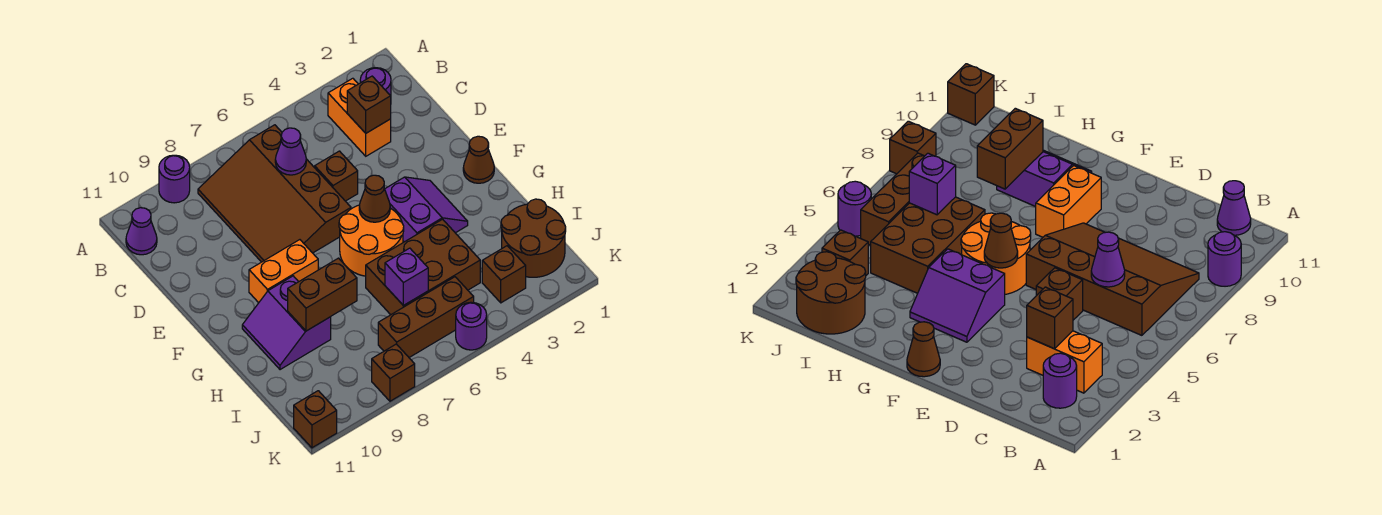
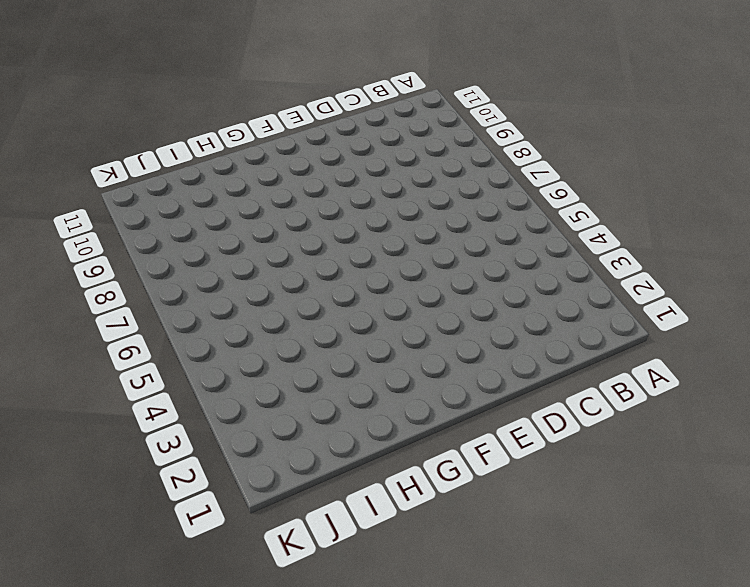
none -> purple round brick A9 level 1
none -> purple round brick B2 level 1
none -> orange brick B3:C3 level 1

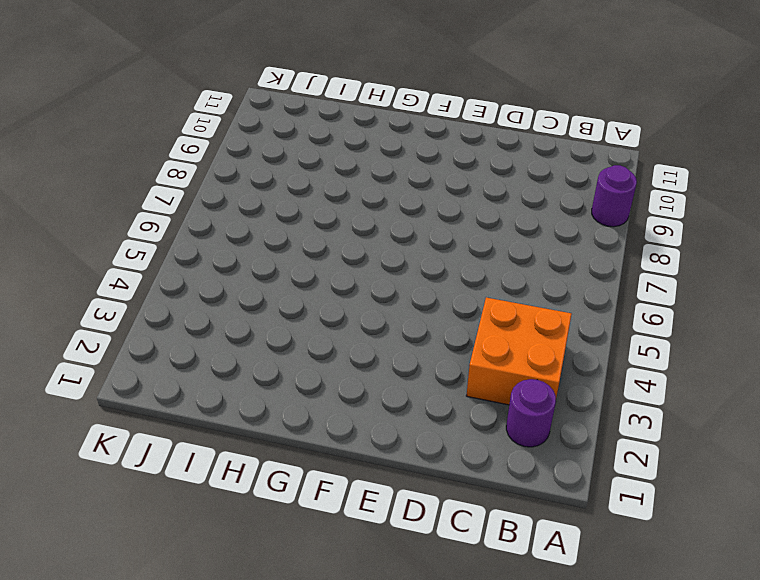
orange brick B3:C4 level 1 -> orange brick B3:C3 level 1
none -> brown slope B6:E8 level 1 top 6
none -> purple cone B11 level 1
none -> brown brick D5 level 1

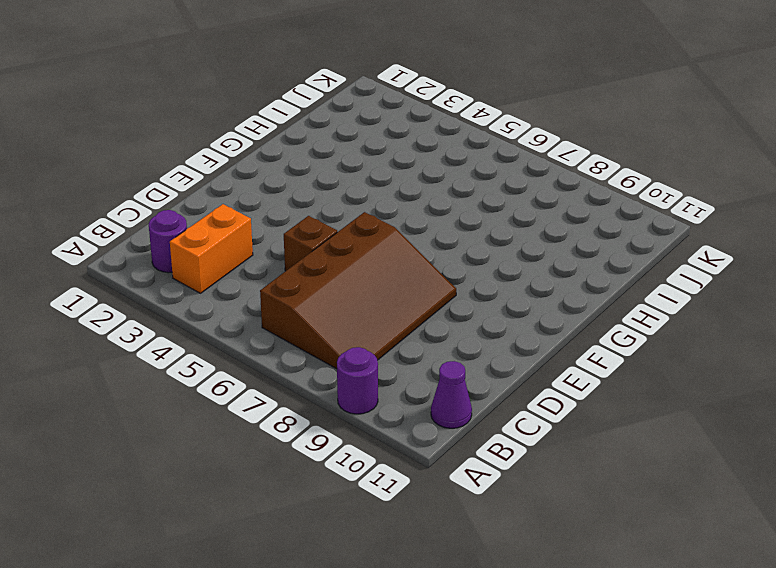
none -> brown cone F1 level 1
none -> purple slope F3:G4 level 1 top 4
none -> orange round brick F5:G6 level 1

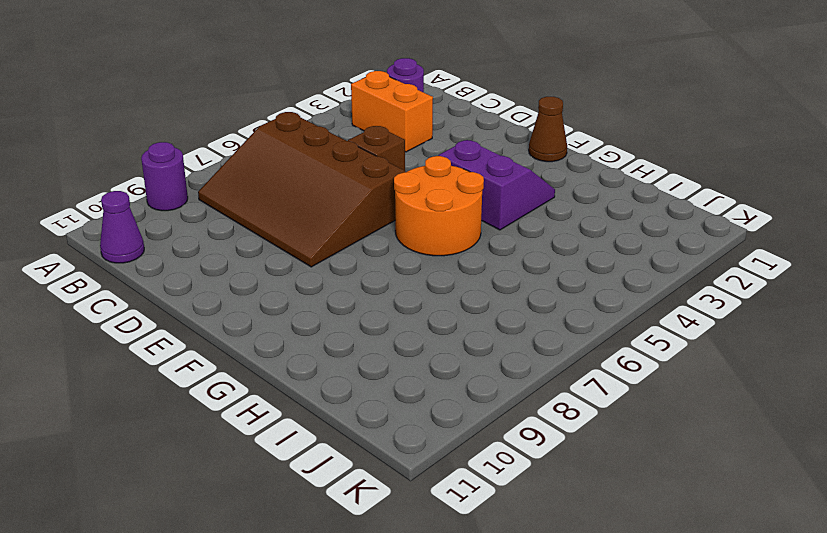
none -> orange brick F8:F9 level 1
none -> purple slope G9:H10 level 1 top 9
none -> brown brick H4:I6 level 1

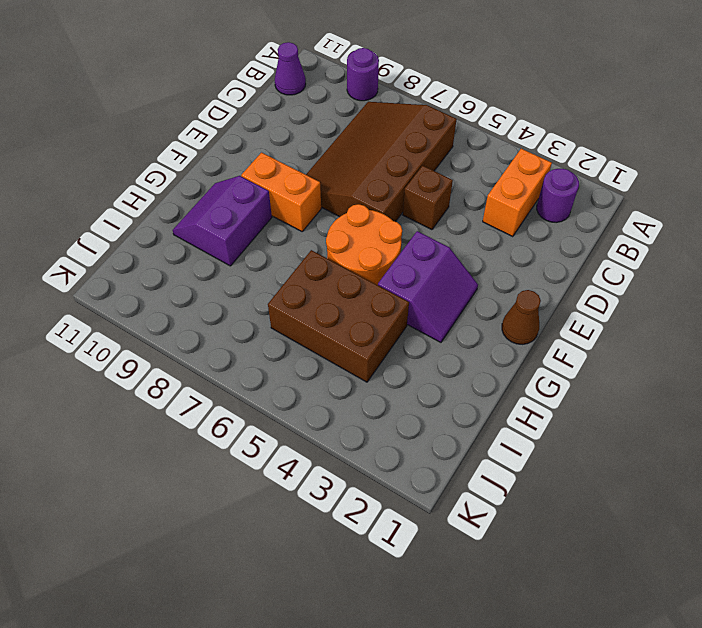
none -> brown round brick I1:J2 level 1
none -> brown brick J3 level 1
none -> brown brick J5:J7 level 1

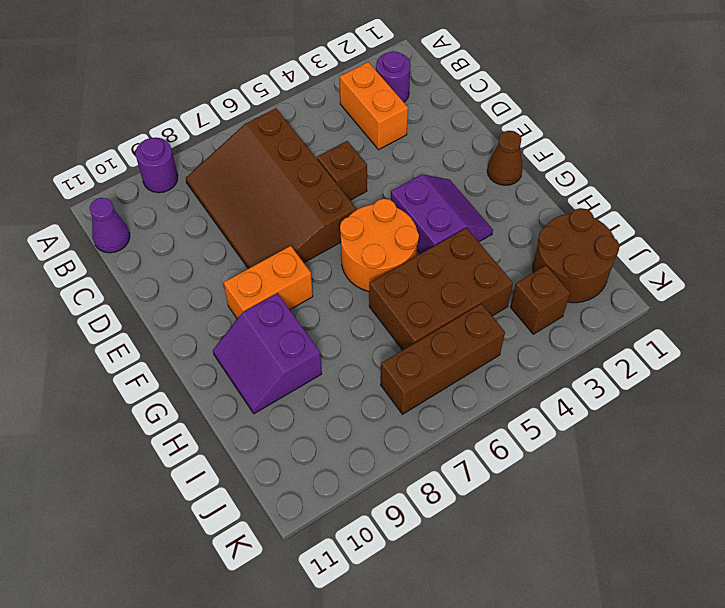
none -> purple round brick K5 level 1
none -> brown brick K8 level 1
none -> brown brick K11 level 1

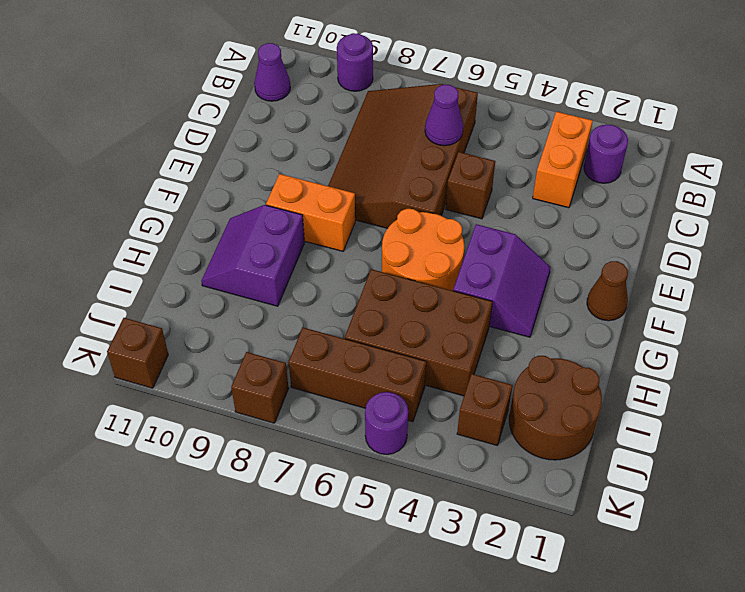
none -> brown brick C3 level 2
none -> brown cone F5 level 2
none -> brown brick H8:H9 level 2

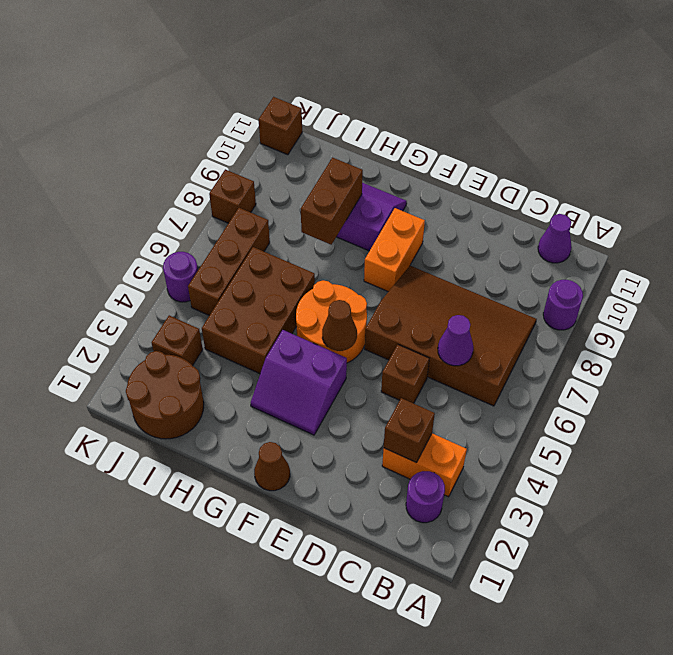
none -> purple brick I6 level 2

